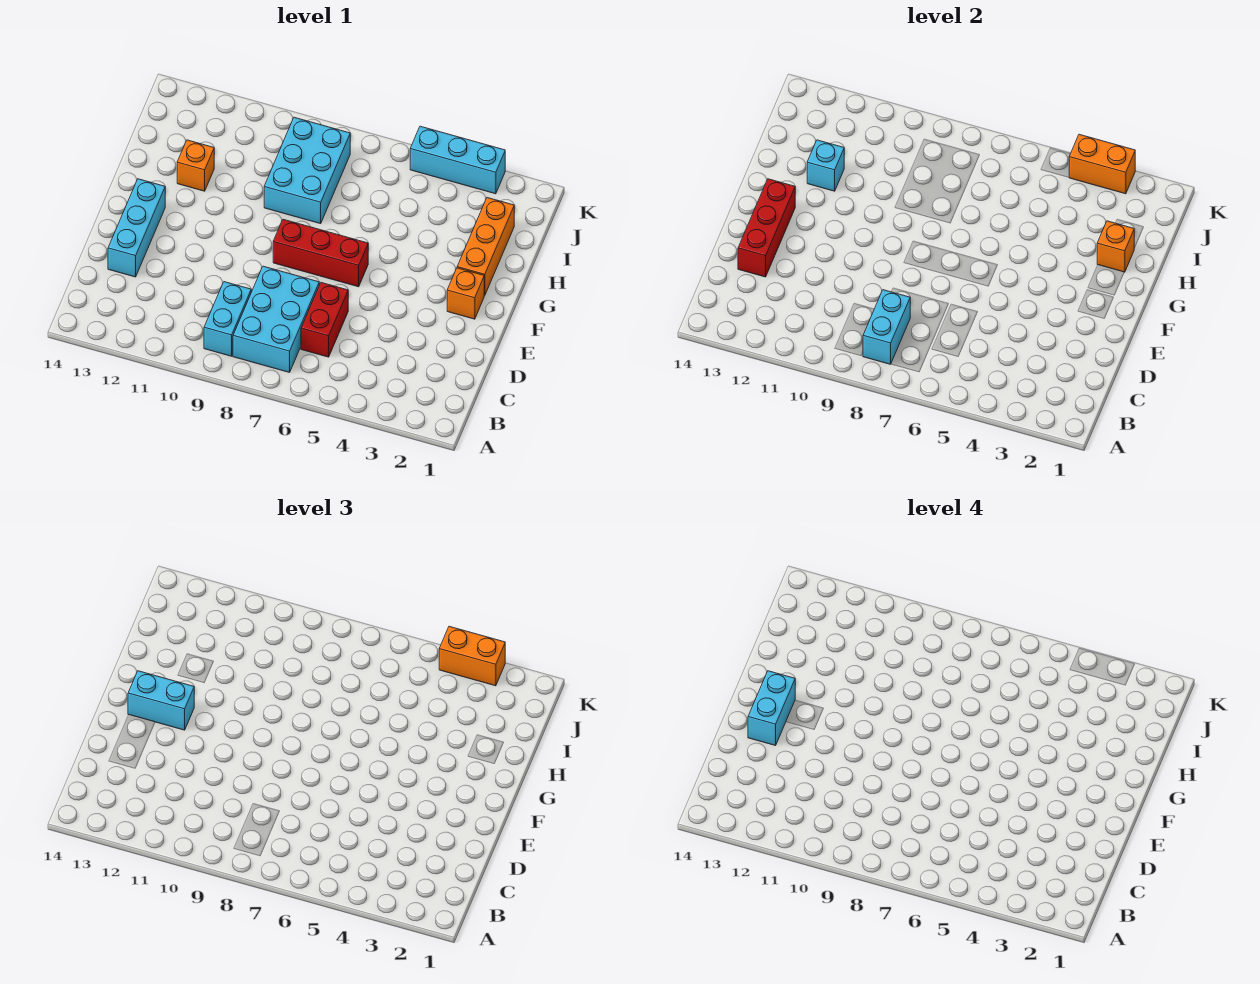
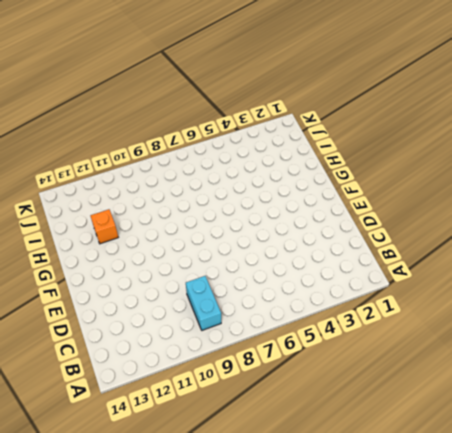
none -> cyan brick B7:D8 level 1
none -> red brick C6:D6 level 1
none -> cyan brick D13:F13 level 1

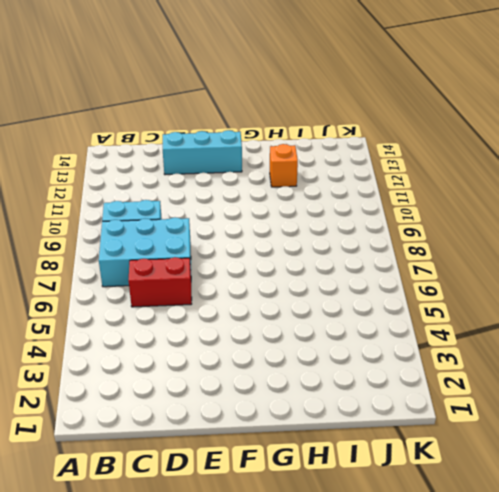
none -> orange brick F2 level 1
none -> red brick F6:F8 level 1
none -> orange brick G2:I2 level 1

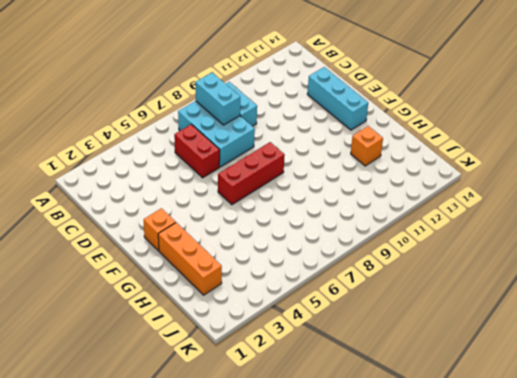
none -> cyan brick H8:J9 level 1
none -> cyan brick K3:K5 level 1
none -> red brick D13:F13 level 2

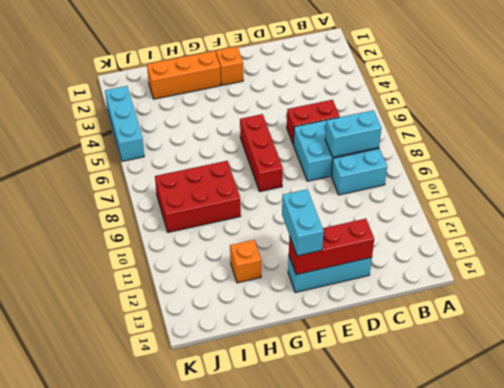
red brick H8:J9 level 1 -> cyan brick H8:J9 level 1
none -> orange brick H2 level 2
none -> cyan brick H12 level 2
none -> orange brick K3:K4 level 2

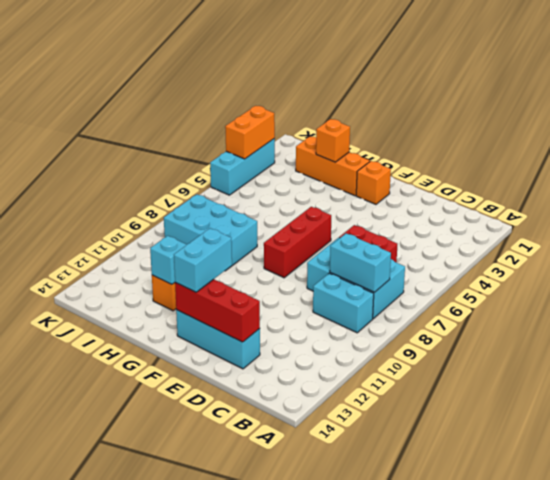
none -> orange brick K3:K4 level 3
none -> cyan brick E13:F13 level 4

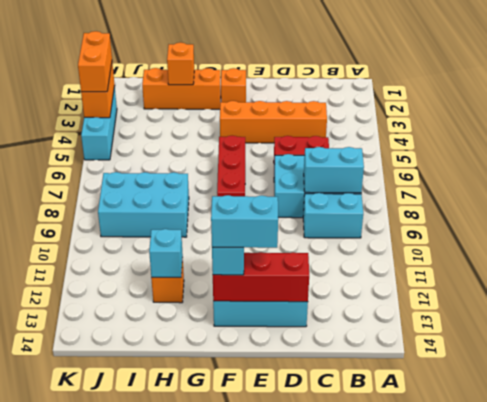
orange brick C4:F4 level 1 -> none

